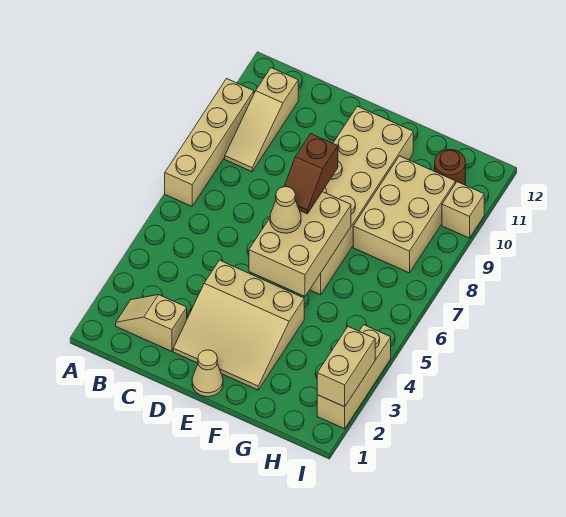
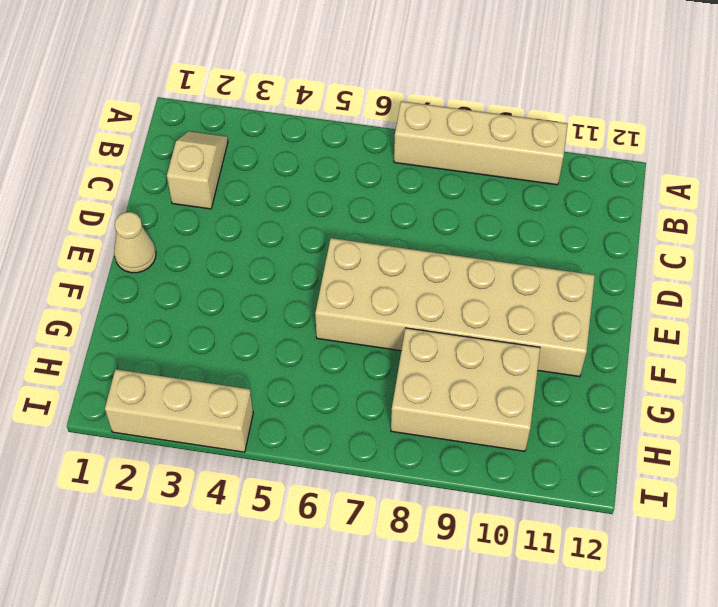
none -> tan slope B9:B11 level 1 top 11
none -> tan slope D2:F4 level 1 top 4
none -> brown round brick H11 level 1

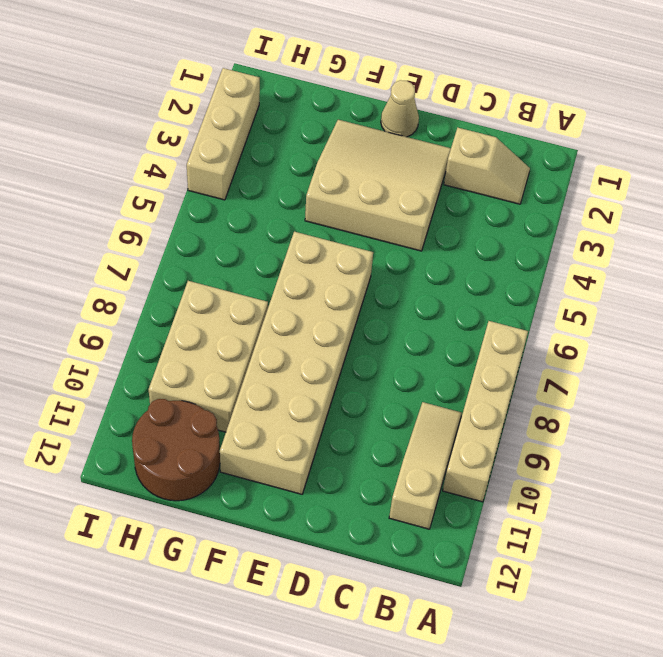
brown round brick G11:H12 level 1 -> brown round brick H11 level 1
none -> tan brick I10 level 1
none -> tan brick E5:F7 level 2
none -> tan brick I2:I3 level 2

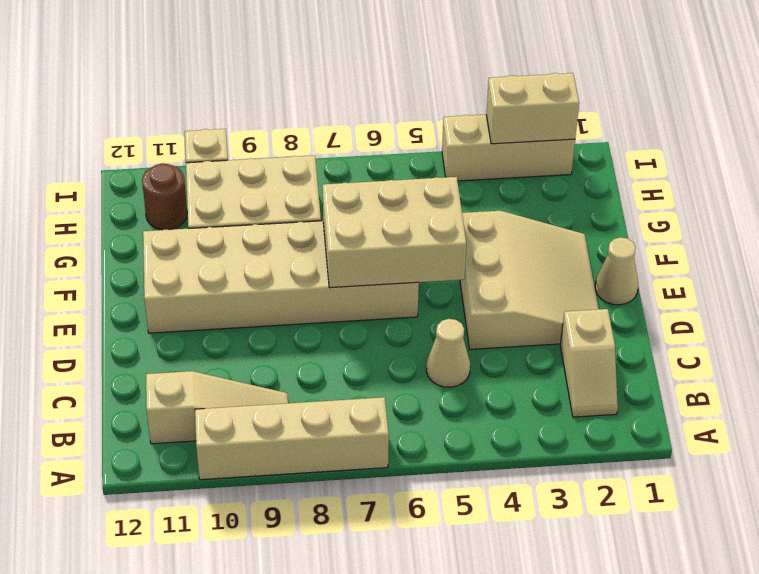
tan cone C5 level 1 -> tan cone E6 level 3
none -> brown slope E7:E8 level 3 top 8

